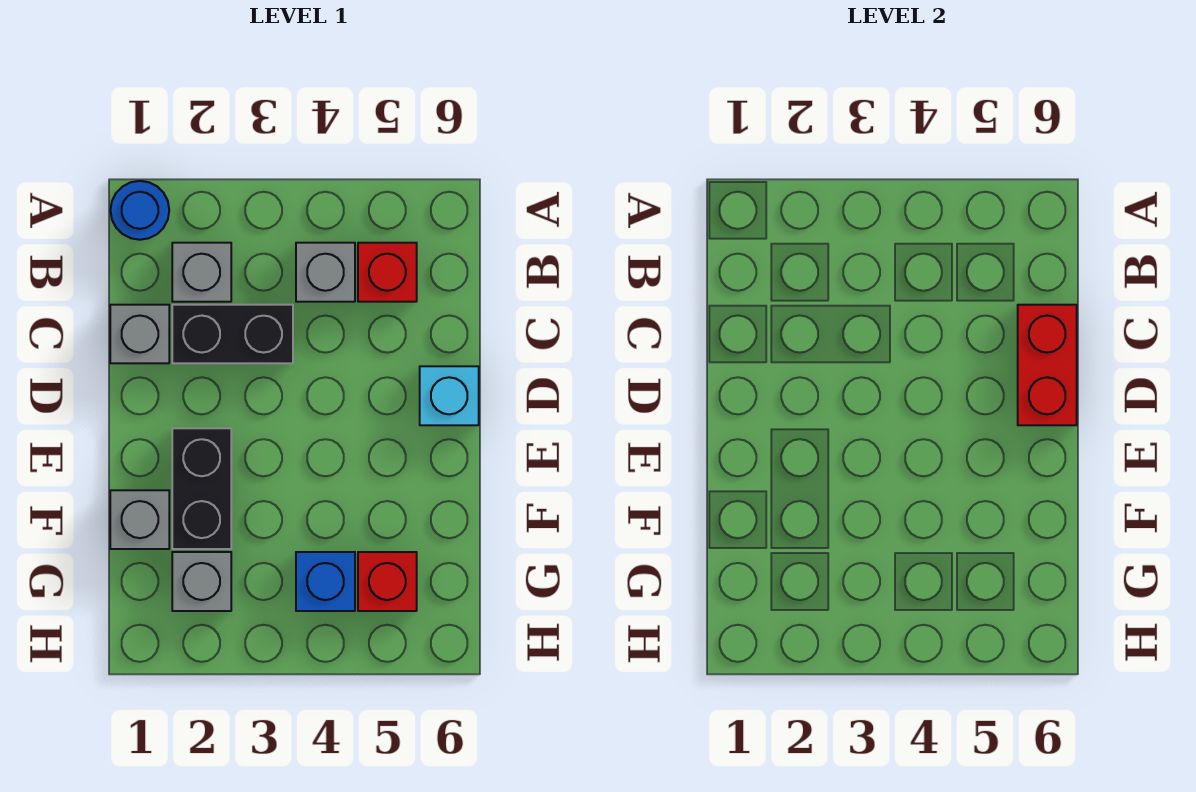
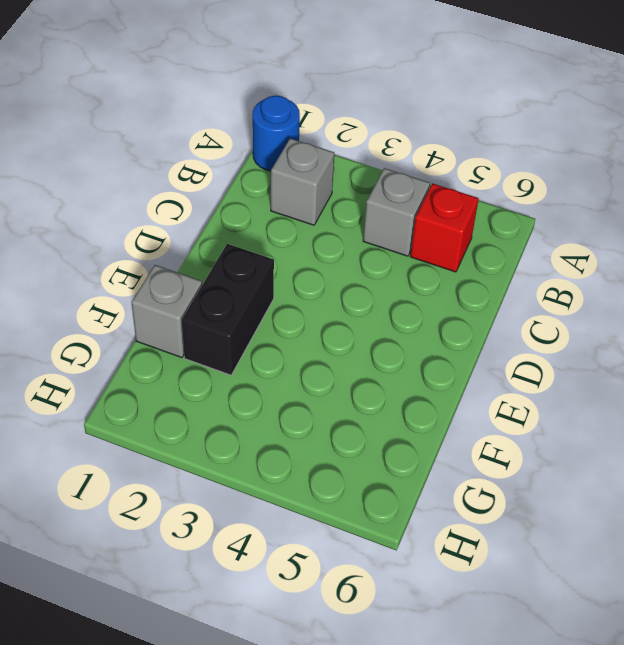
none -> grey brick C1 level 1
none -> black brick C2:C3 level 1
none -> cyan brick D6 level 1

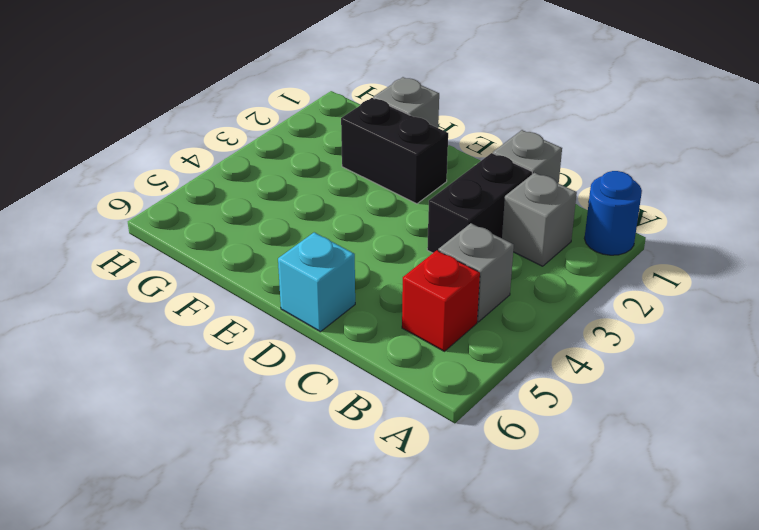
none -> grey brick G2 level 1
none -> blue brick G4 level 1
none -> red brick G5 level 1

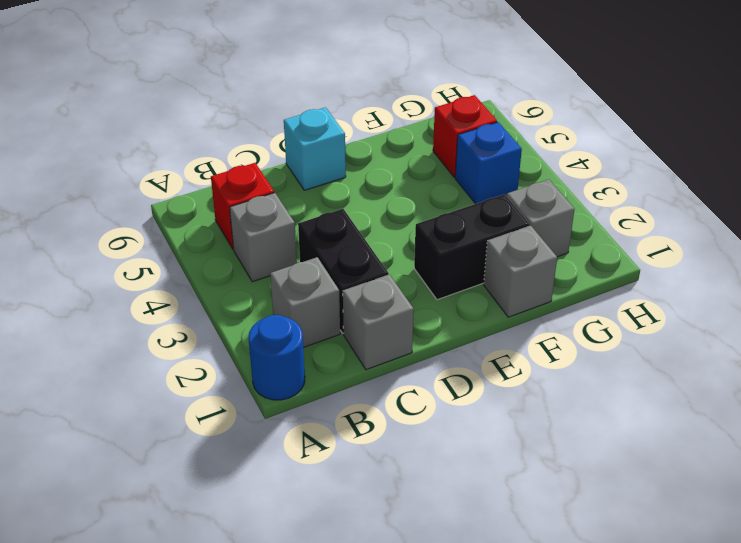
none -> red brick C6:D6 level 2

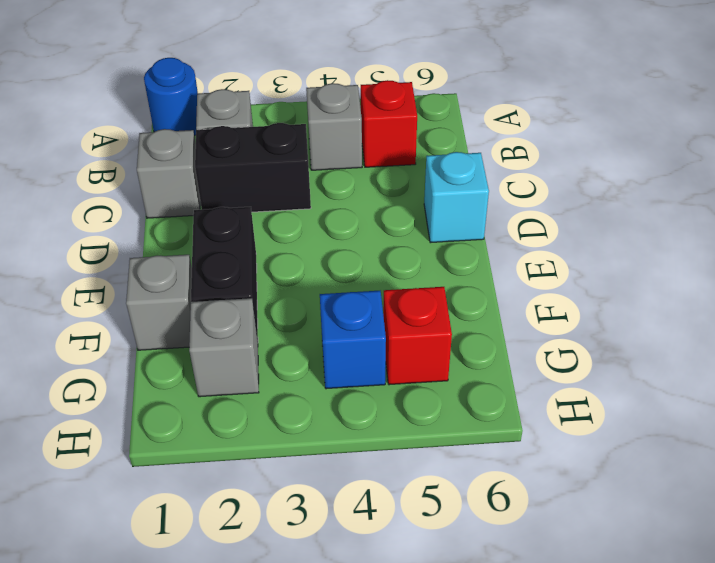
none -> red brick C6:D6 level 2

